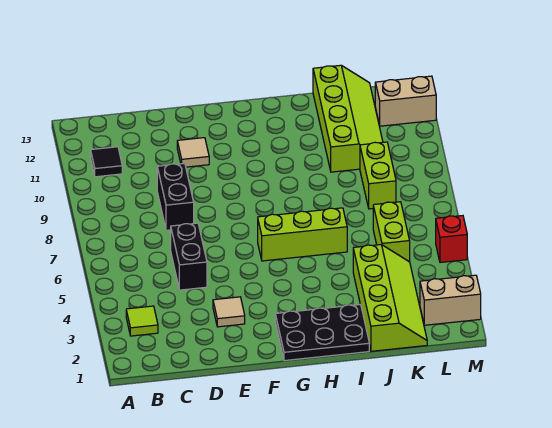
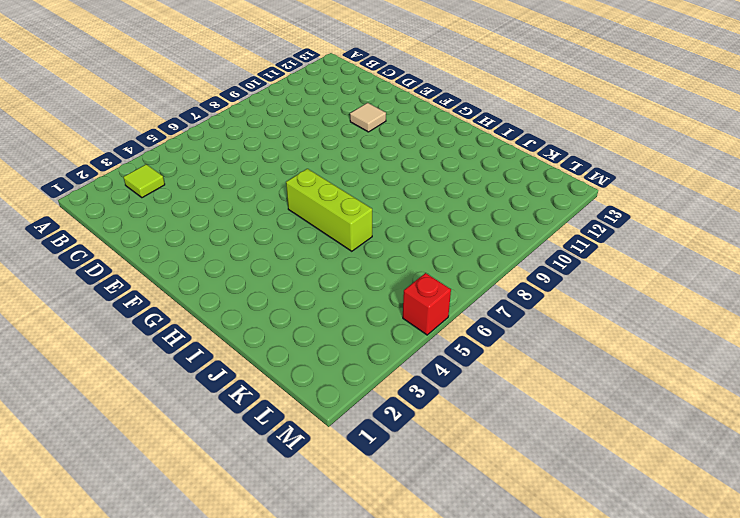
none -> black tile B11 level 1
none -> black brick D5:D6 level 1
none -> black brick D8:D9 level 1

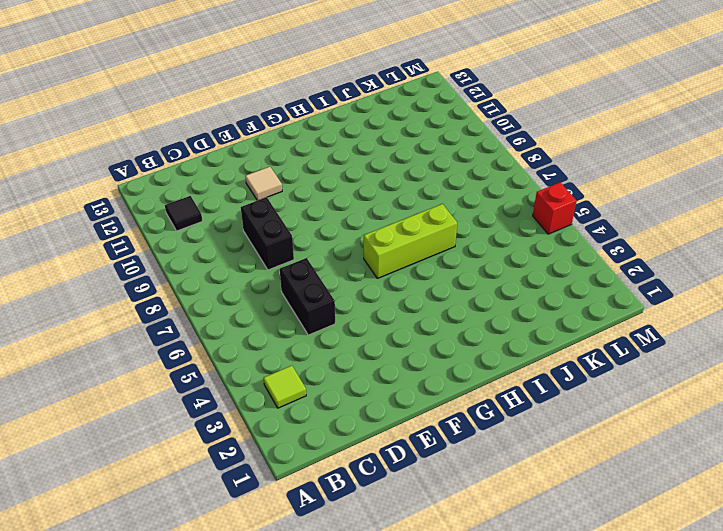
none -> tan tile E3 level 1
none -> black plate G1:I2 level 1
none -> lime slope J1:K4 level 1 top J

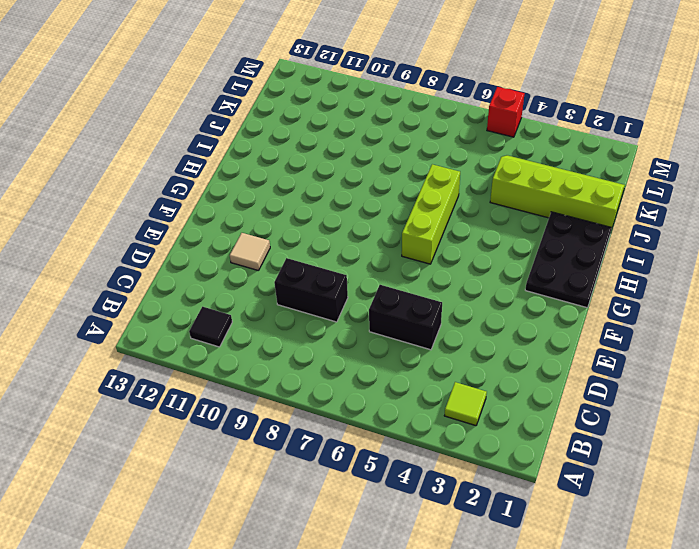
none -> tan tile E3 level 1
none -> lime slope J10:K13 level 1 top J
none -> lime brick K5:K6 level 1

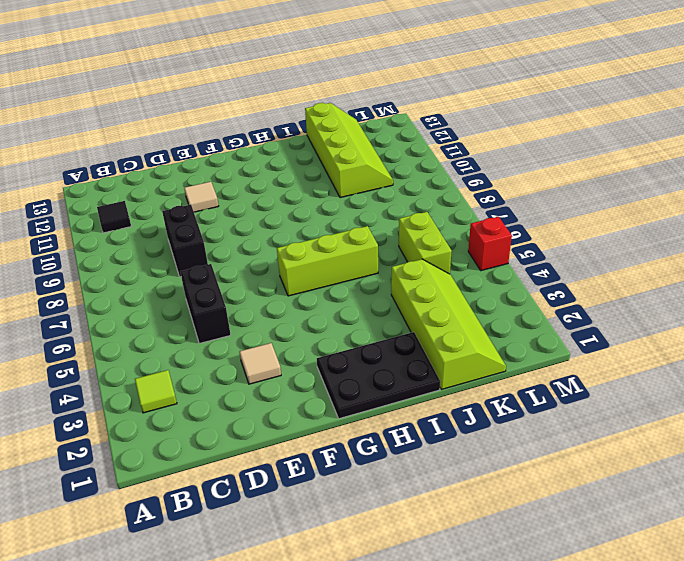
none -> lime brick K8:K9 level 1
none -> tan brick L2:M2 level 1
none -> tan brick L12:M12 level 1

